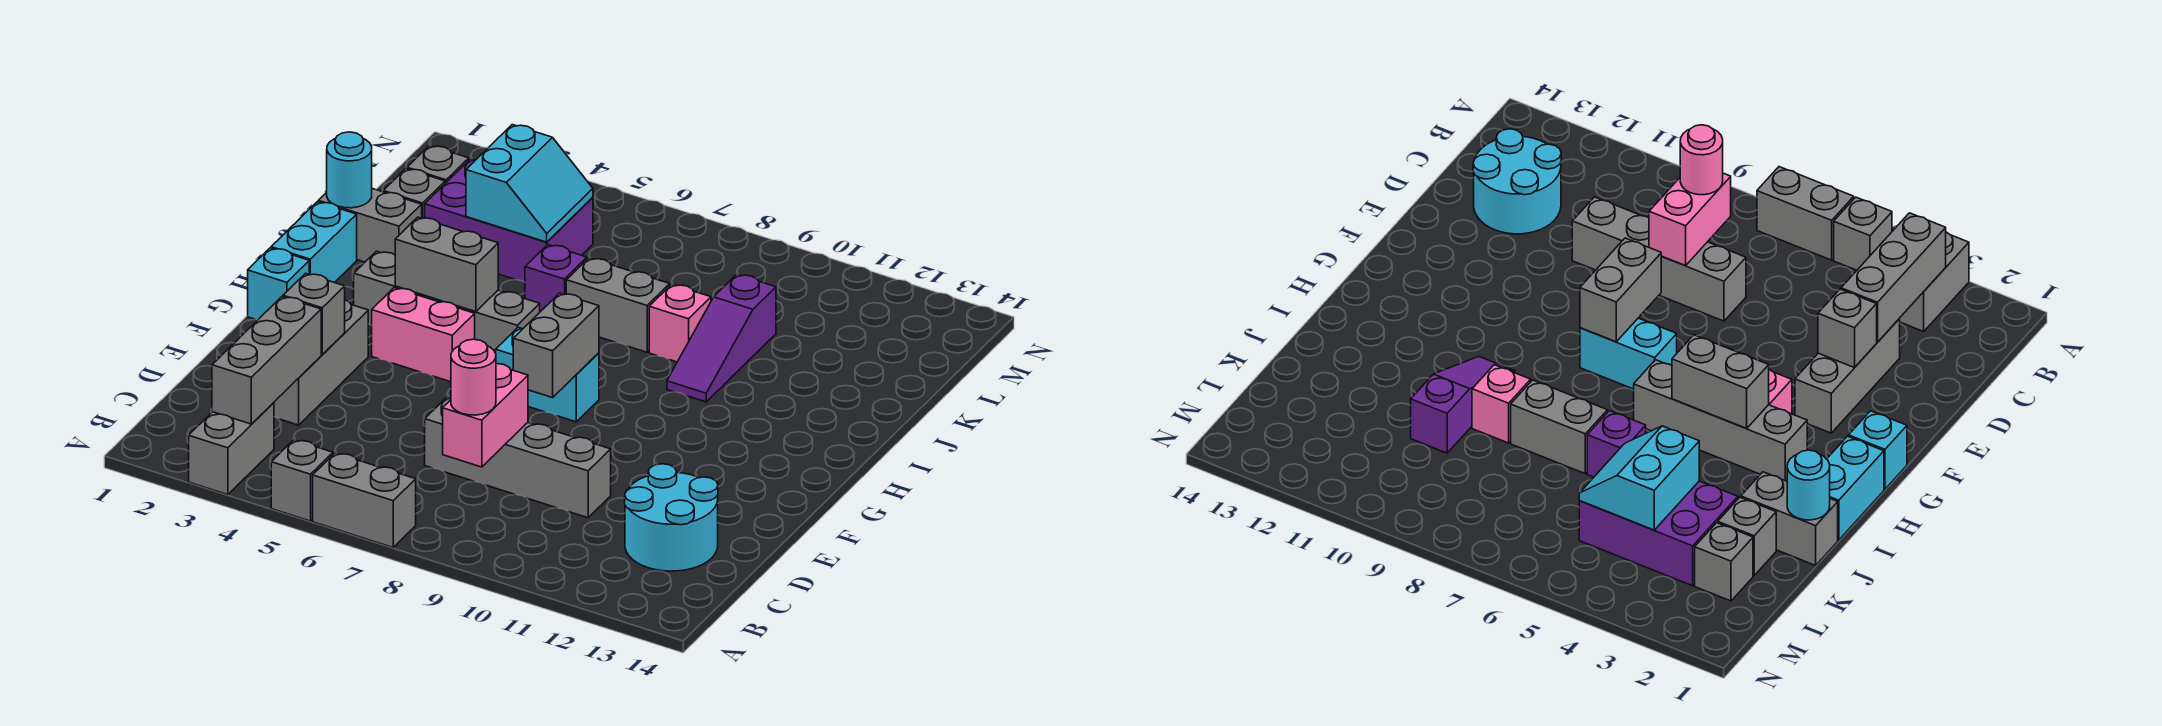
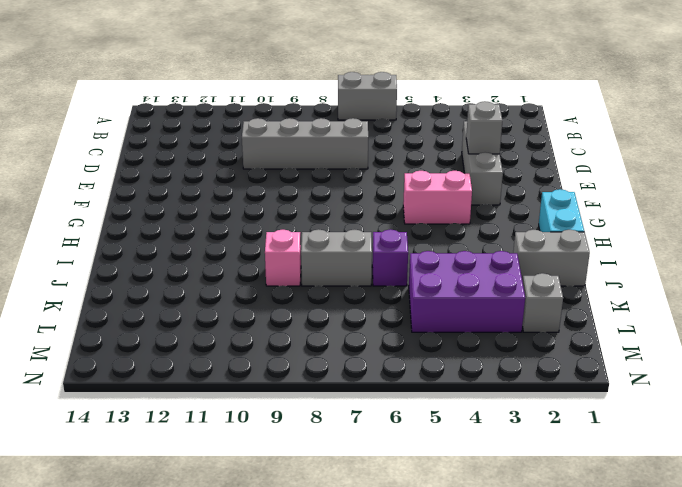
none -> grey brick A3:B3 level 1
none -> grey brick A5 level 1
none -> cyan round brick C12:D13 level 1

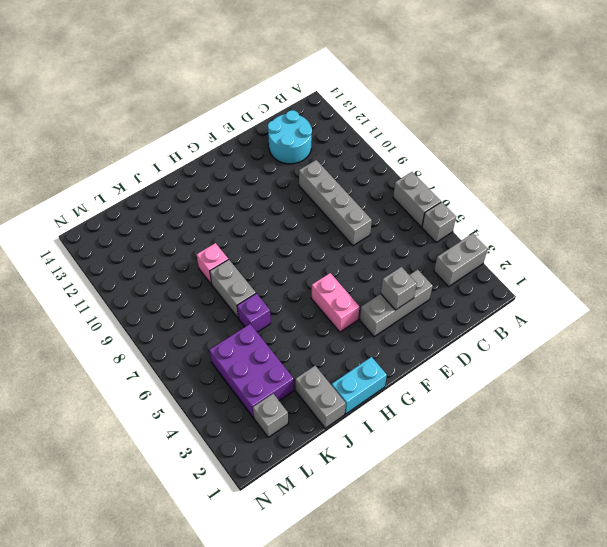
none -> cyan brick G1 level 1
none -> cyan brick G7:G8 level 1
none -> grey brick H3:H6 level 1

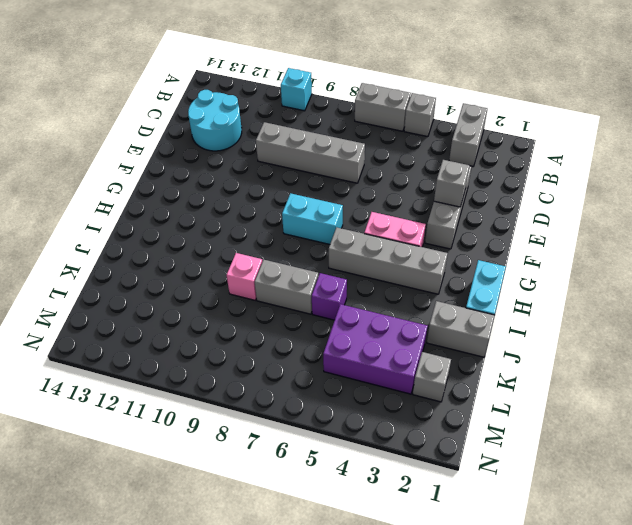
cyan brick A10 level 1 -> cyan brick G1 level 1
none -> purple slope I10:K10 level 1 top K
none -> grey brick K2 level 1
none -> grey brick B3:D3 level 2

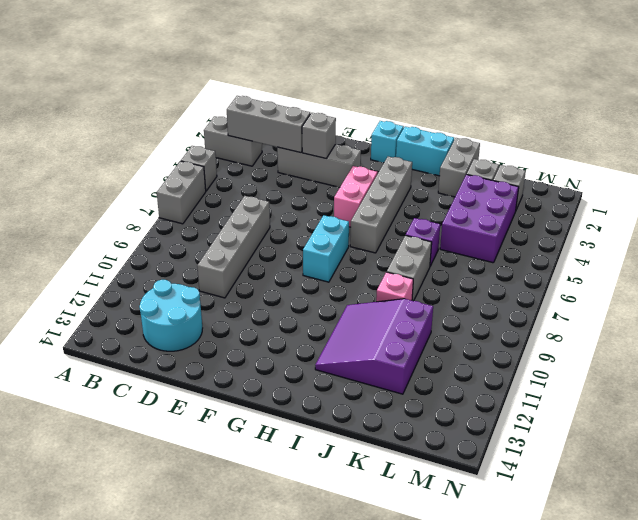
purple slope I10:K12 level 1 top K -> purple slope I10:K10 level 1 top K
none -> pink brick C8:D8 level 2
none -> grey brick F8:G8 level 2
none -> grey brick H4:H5 level 2

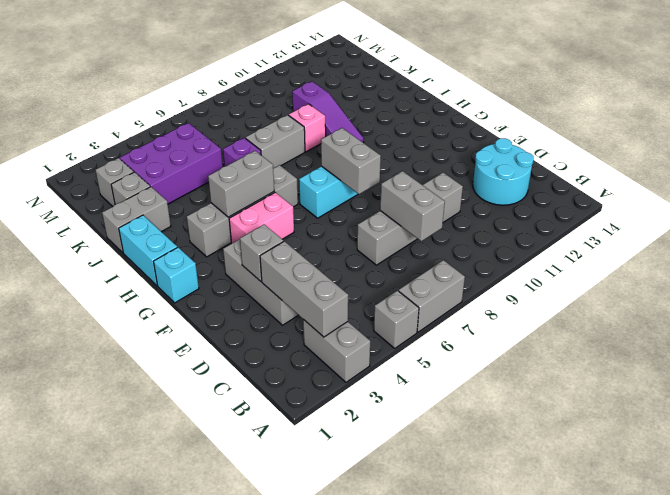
grey brick C8:D8 level 2 -> pink brick C8:D8 level 2
none -> cyan round brick J1 level 2
none -> cyan slope K4:L5 level 2 top 4
none -> pink round brick C8 level 3

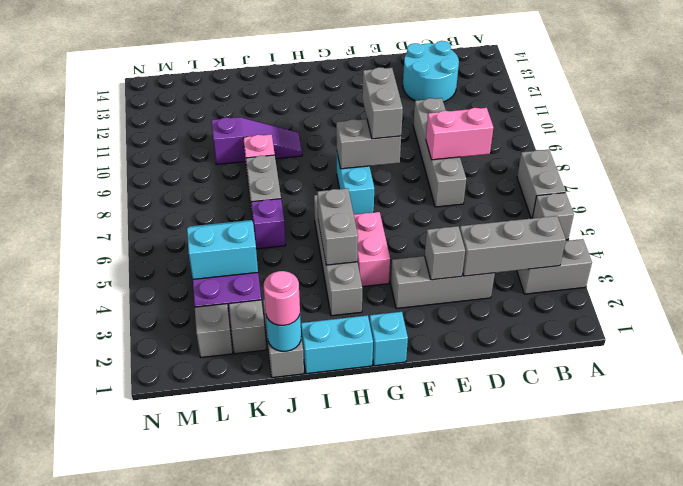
grey brick F8:F9 level 3 -> none
pink round brick J1 level 3 -> pink round brick C8 level 3

